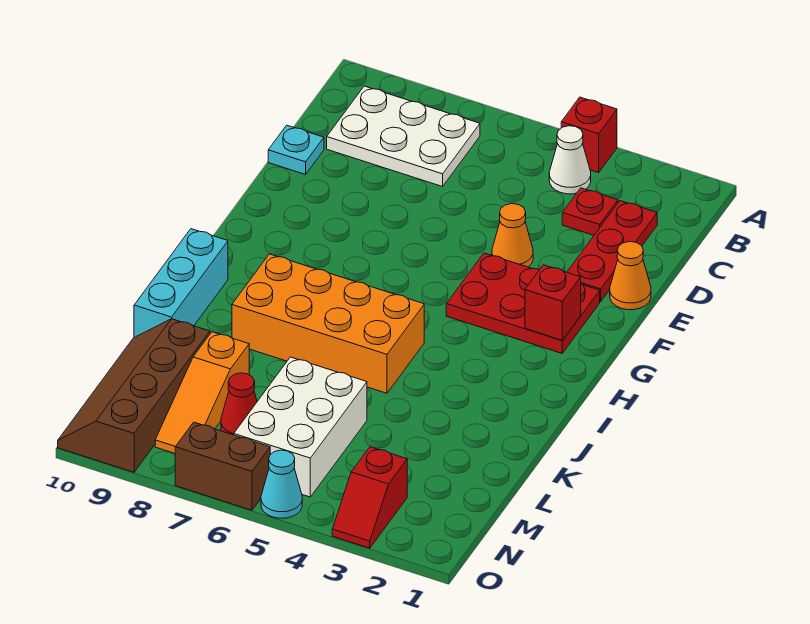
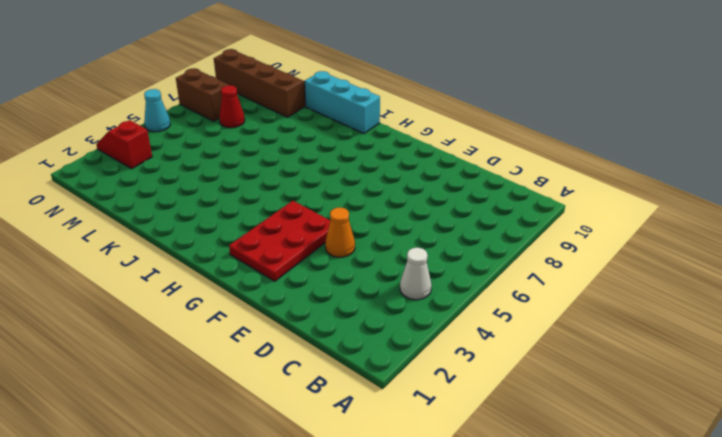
brown brick N7:O7 level 1 -> brown brick O6:O7 level 1
none -> red brick A4 level 1
none -> white plate B7:C9 level 1
none -> red plate C2:E2 level 1

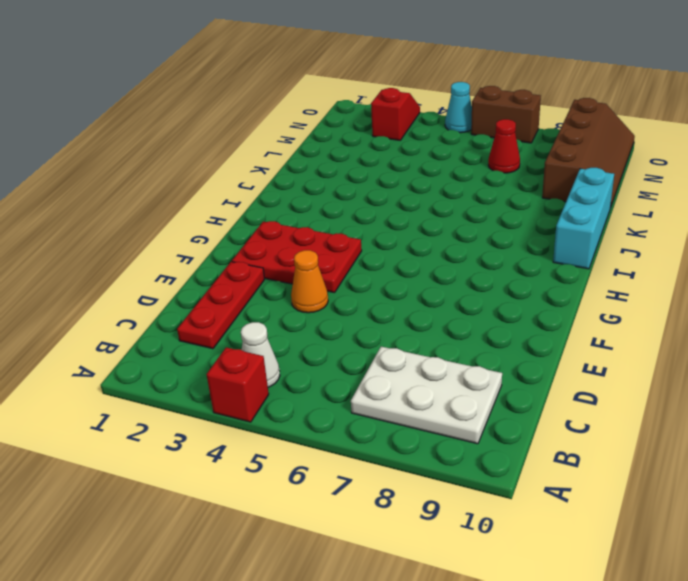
none -> red plate C3 level 1
none -> cyan plate D10 level 1
none -> orange cone E1 level 1

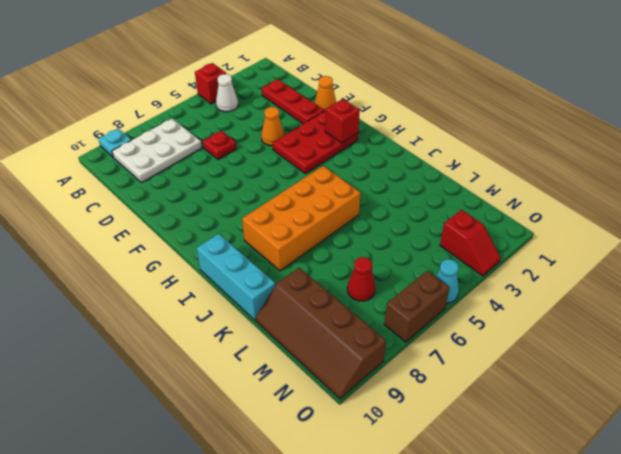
cyan plate A9 level 1 -> cyan plate D10 level 1
red plate D6 level 1 -> red plate C3 level 1
none -> white brick L5:N6 level 1
none -> orange slope L8:N8 level 1 top L

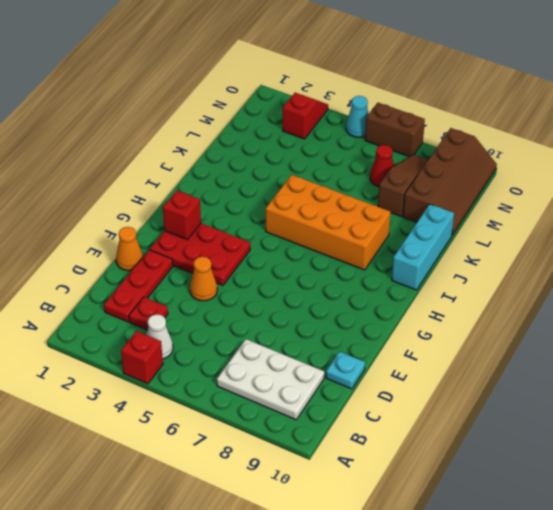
brown slope L8:N8 level 1 top L -> orange slope L8:N8 level 1 top L
none -> white brick L5:N6 level 1

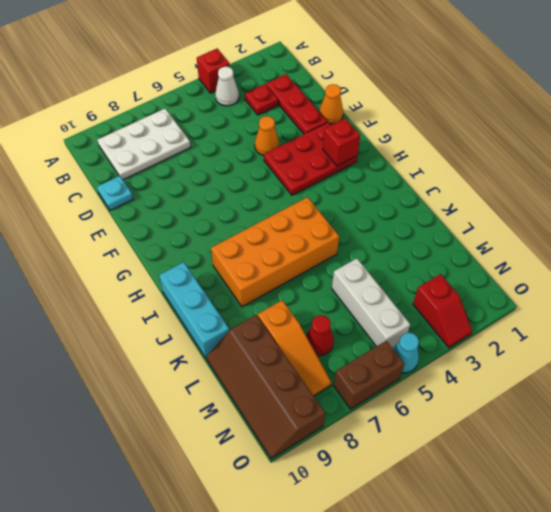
white brick L5:N5 level 1 -> white brick L5:N6 level 1

